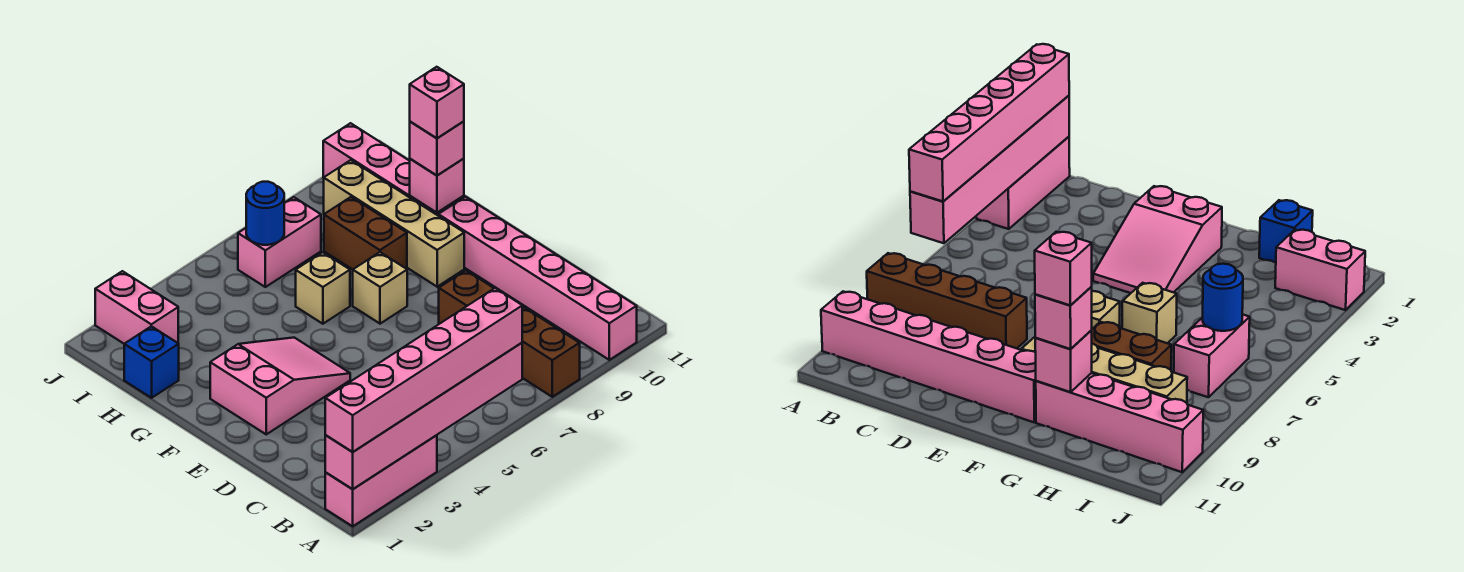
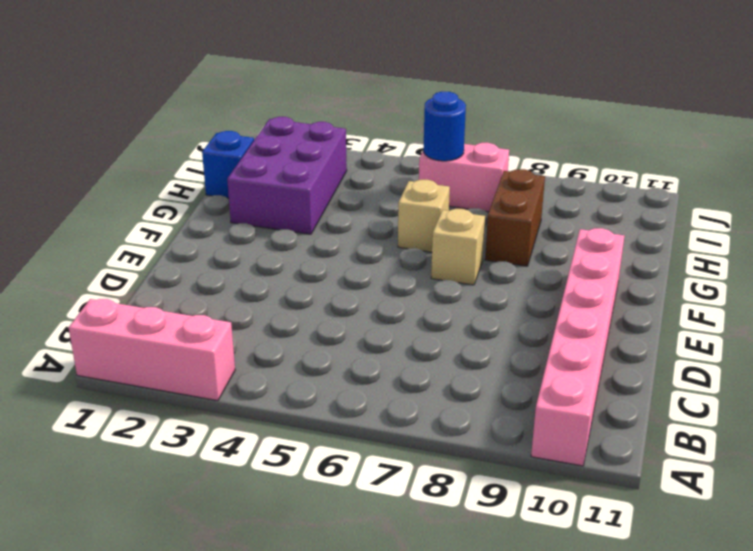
purple brick G2:I3 level 1 -> pink brick I2:J2 level 1
none -> brown brick A8:D8 level 1
none -> pink slope E2:F4 level 1 top 2
none -> tan brick F9:I9 level 1

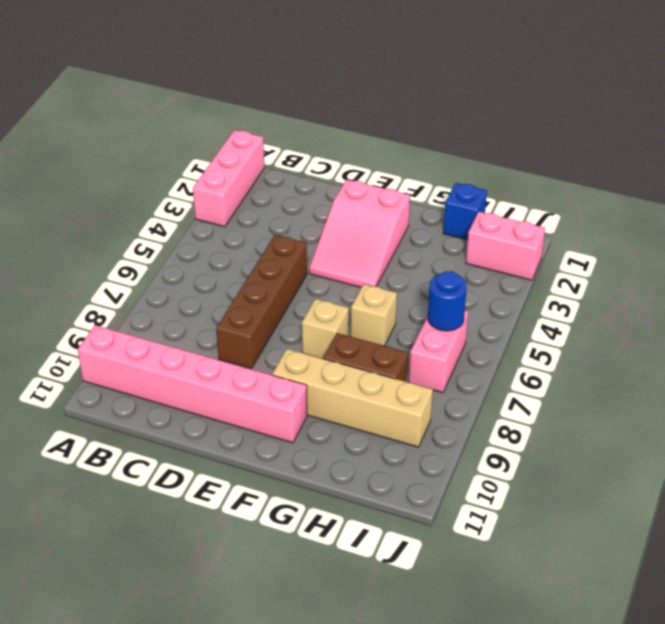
brown brick D5:D8 level 1 -> brown brick A8:D8 level 1
none -> pink brick G10:J10 level 1
none -> pink brick A1:A6 level 2
none -> pink brick G10 level 2

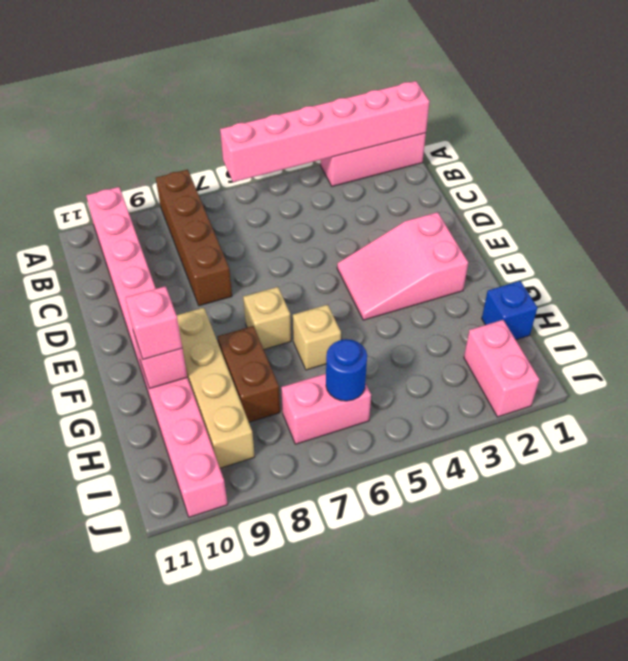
none -> pink brick A1:A6 level 3
none -> pink brick G10 level 4

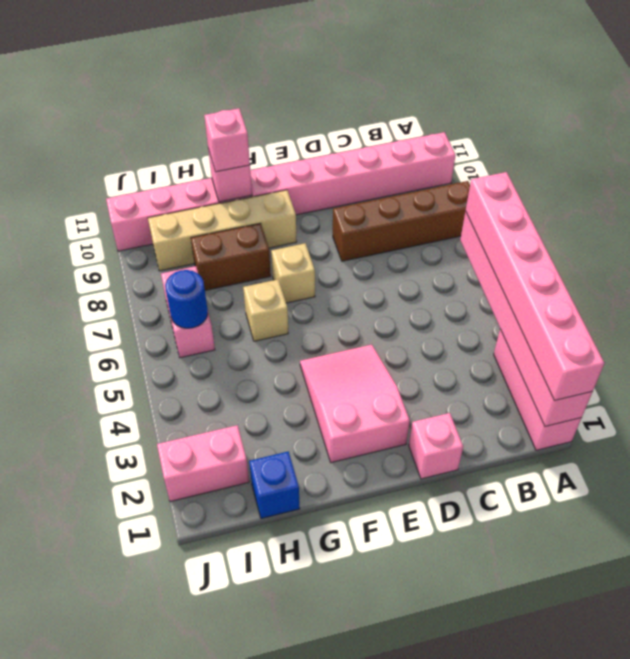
pink brick D1 level 1 -> pink brick G10 level 4

